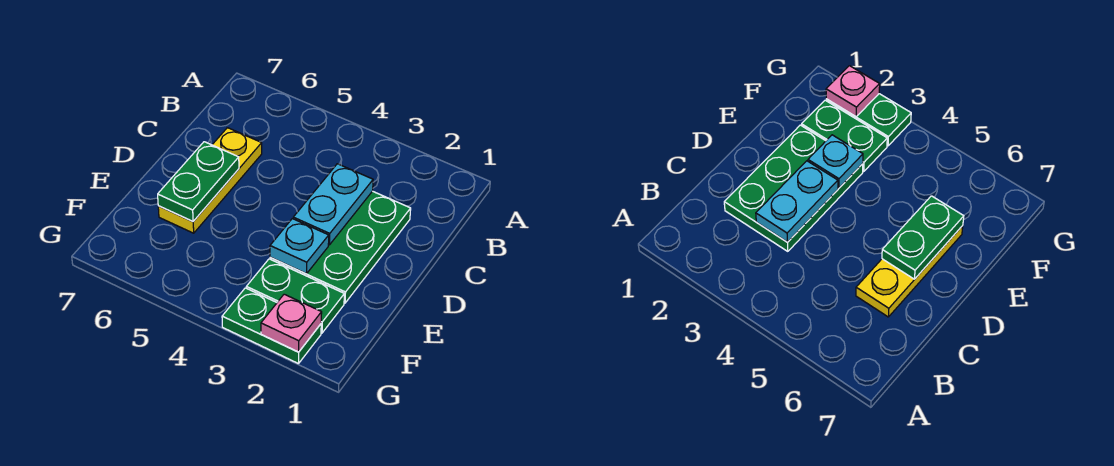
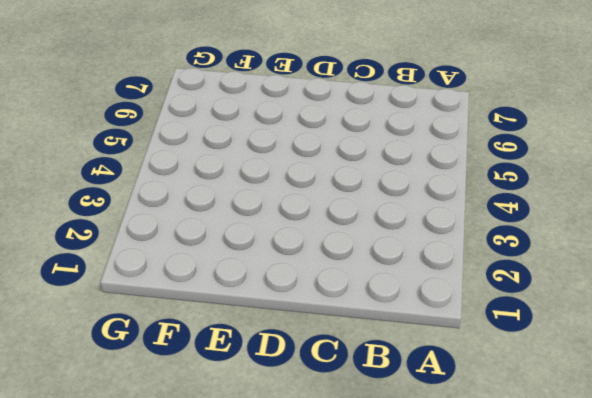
none -> green plate C2:E3 level 1
none -> yellow plate C6:E6 level 1

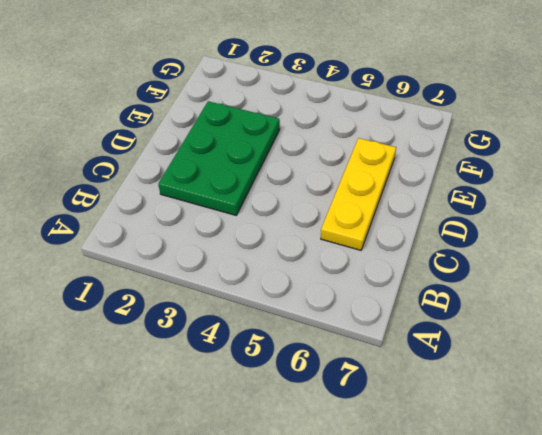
none -> green plate F2:F3 level 1
none -> green plate G2:G3 level 1

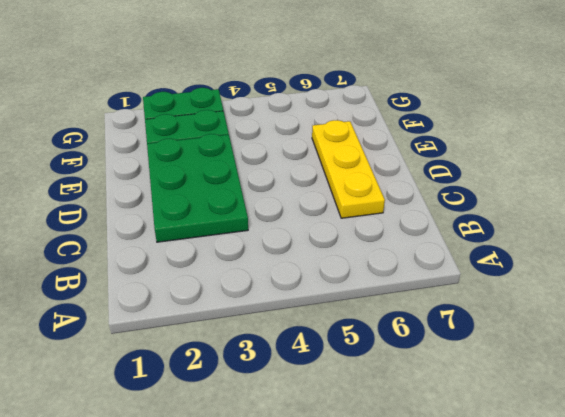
none -> cyan plate C3:D3 level 2
none -> green plate D6:E6 level 2

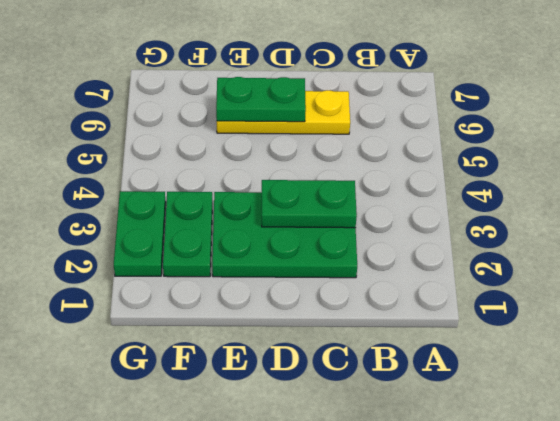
green plate C3:D3 level 2 -> cyan plate C3:D3 level 2
none -> cyan plate E3 level 2
none -> pink plate G2 level 2

